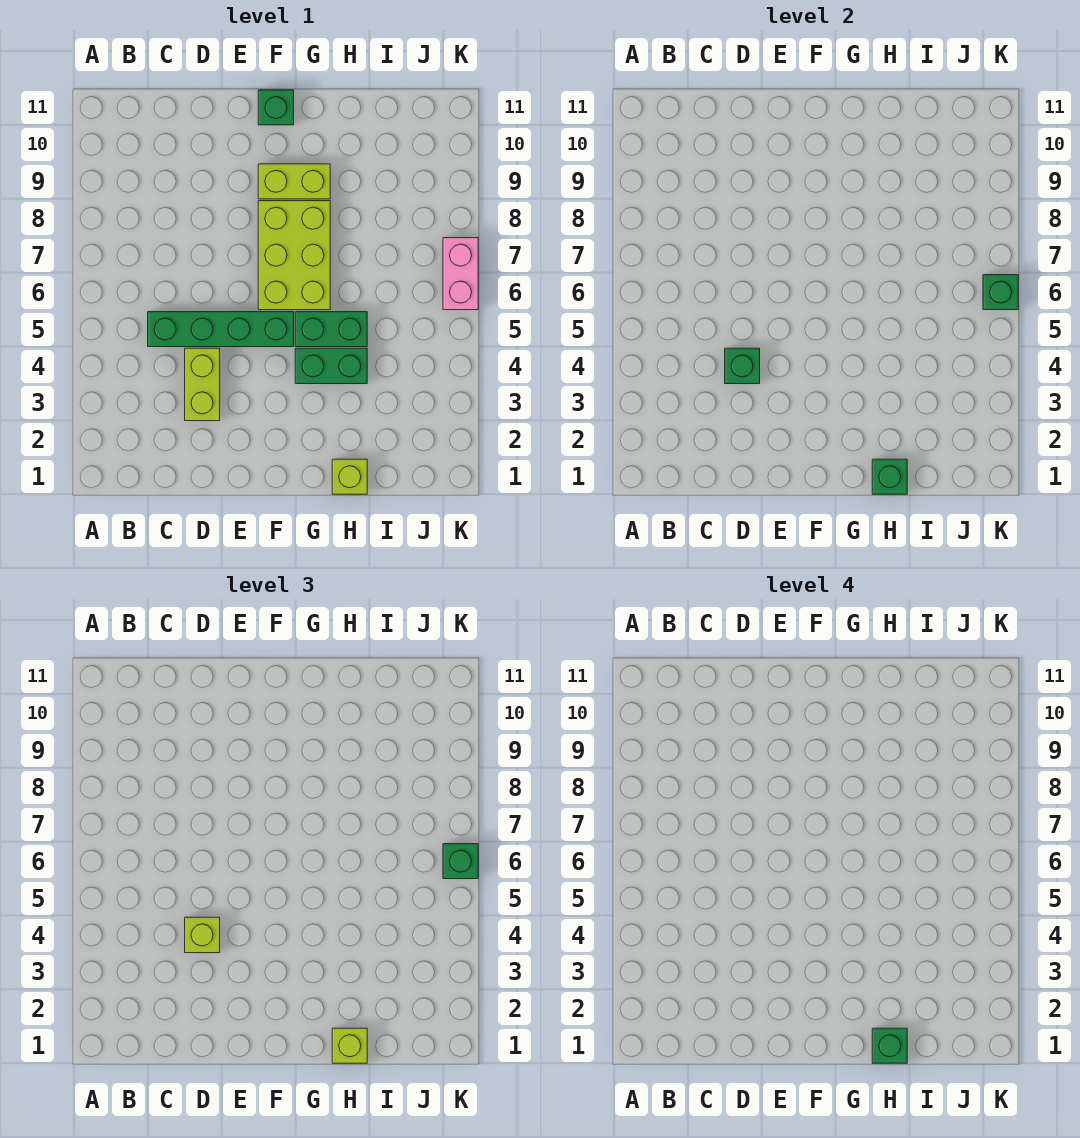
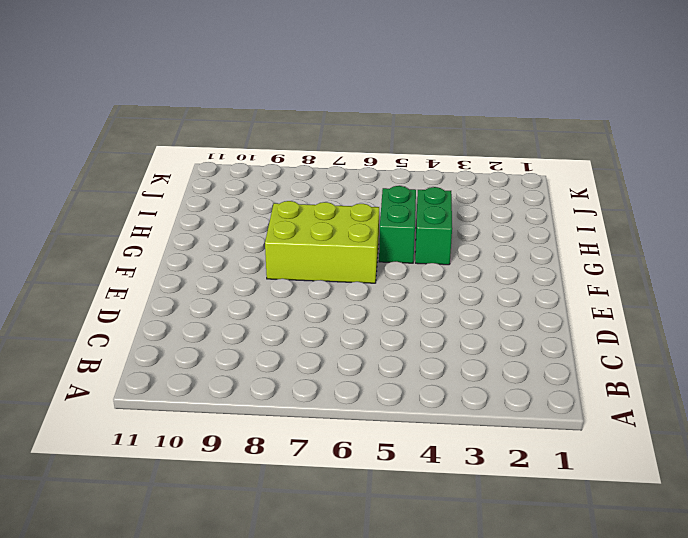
none -> green brick C5:F5 level 1
none -> lime brick D3:D4 level 1
none -> lime brick F9:G9 level 1

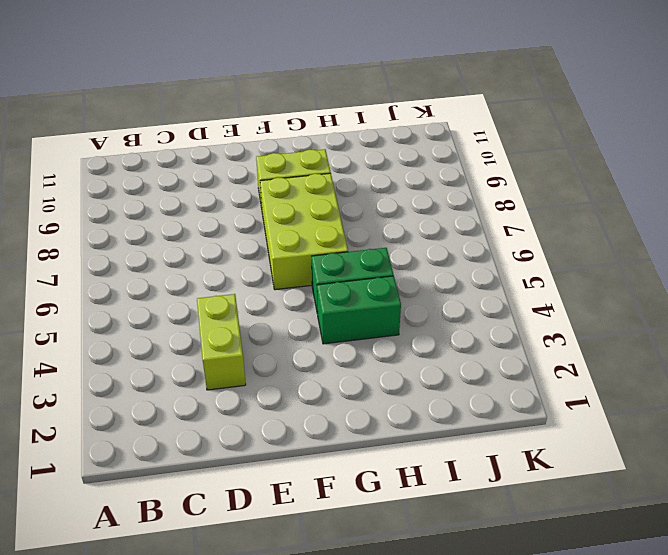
none -> green brick C5:F5 level 1
none -> green brick F11 level 1
none -> lime brick H1 level 1

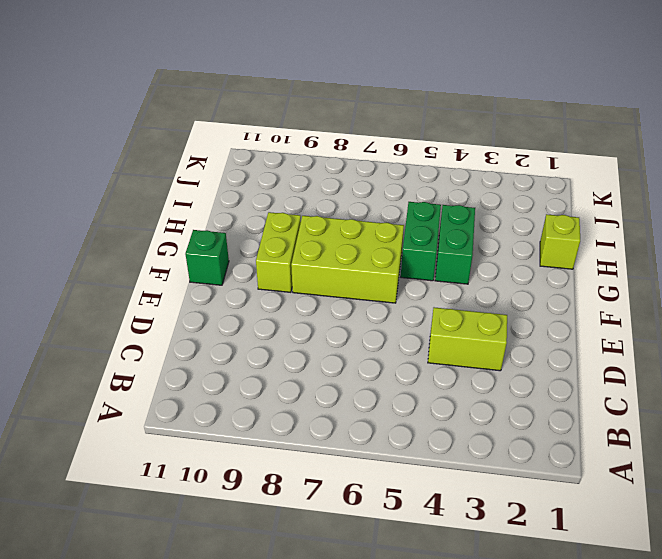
none -> green brick C5:F5 level 1
none -> pink brick K6:K7 level 1
none -> green brick D4 level 2

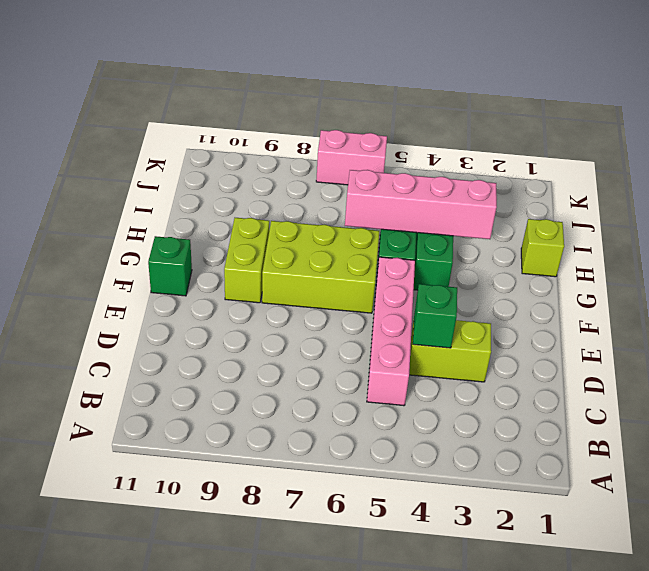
pink brick C5:F5 level 1 -> green brick C5:F5 level 1
pink brick H3:H6 level 2 -> none
none -> green brick H1 level 2
none -> green brick K6 level 2
none -> lime brick D4 level 3

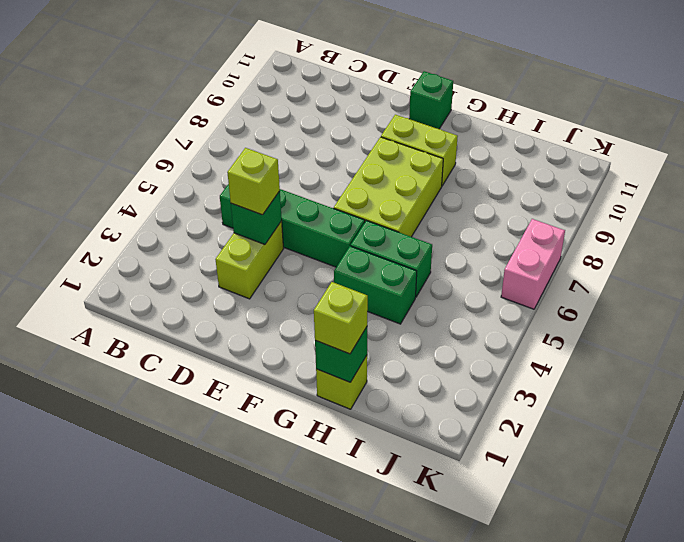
none -> green brick K6 level 2
none -> green brick K6 level 3
none -> green brick H1 level 4

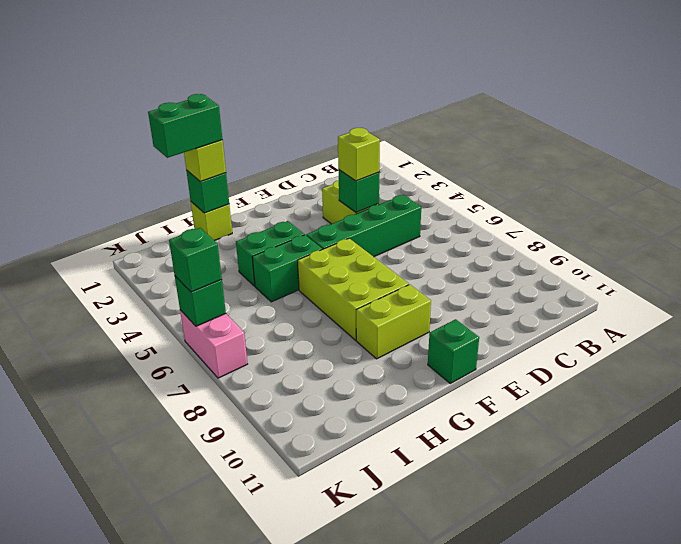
green brick H1:I1 level 4 -> green brick H1 level 4

